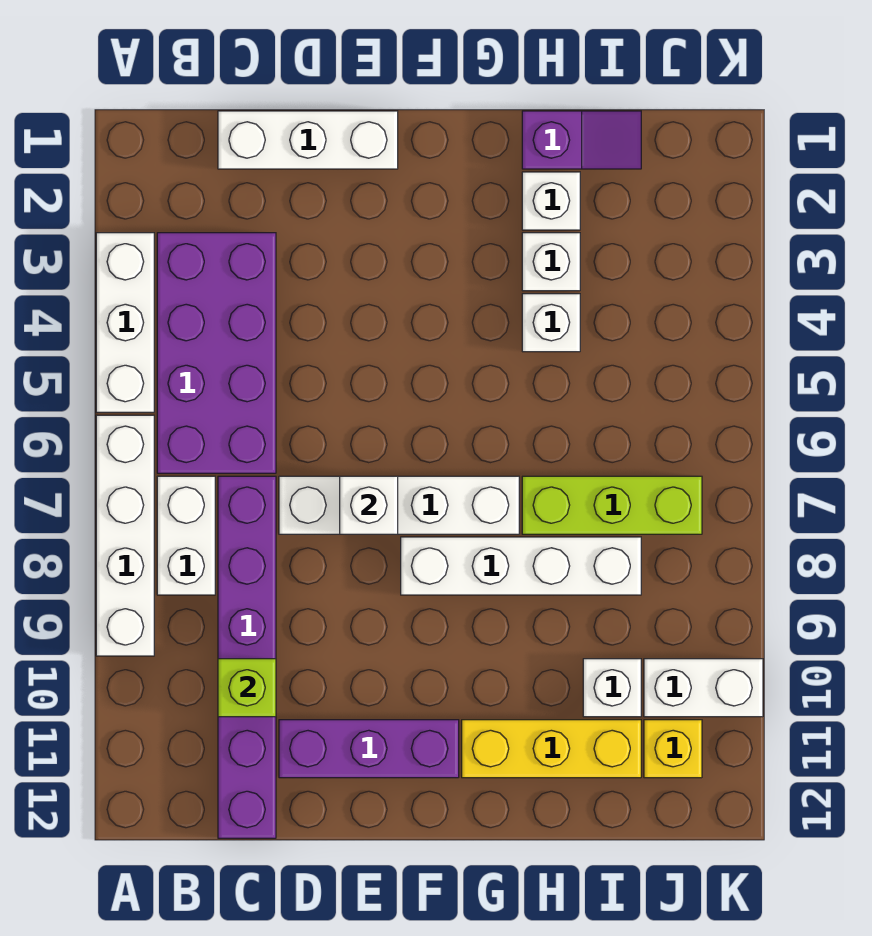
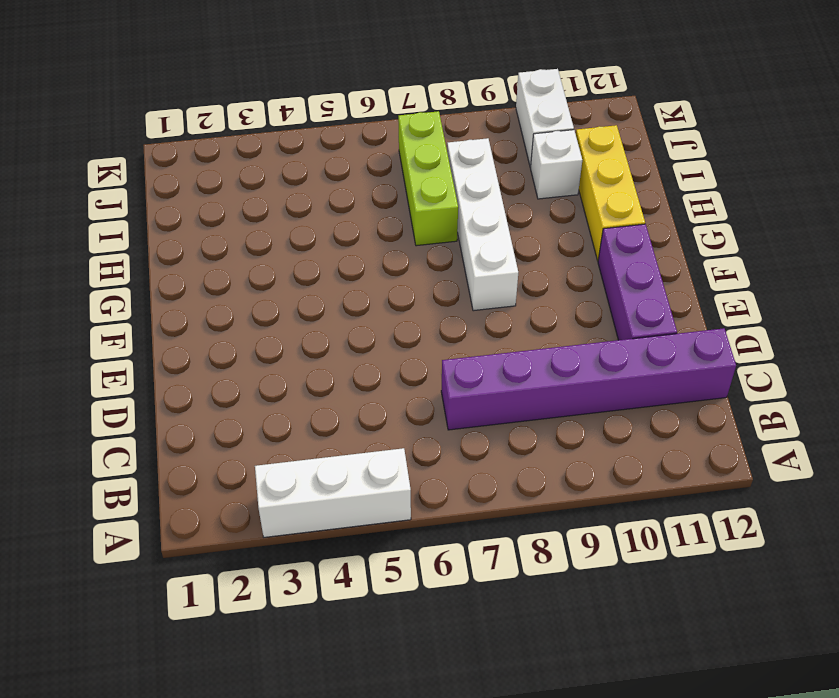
none -> white brick A6:A9 level 1
none -> purple brick B3:C6 level 1
none -> white brick B7:B8 level 1

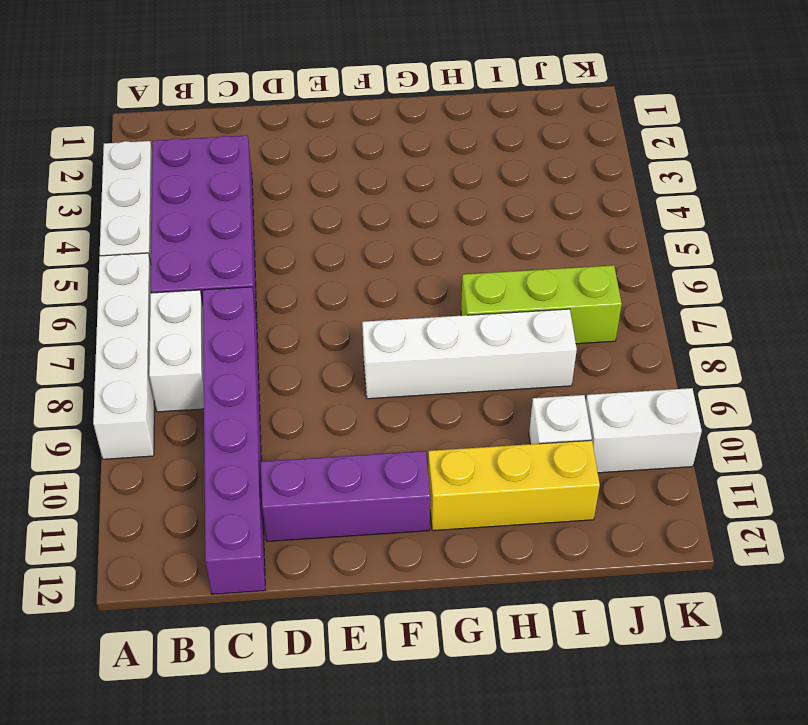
none -> white brick C1:E1 level 1
none -> white brick D7:G7 level 1
none -> purple slope H1:I1 level 1 top H

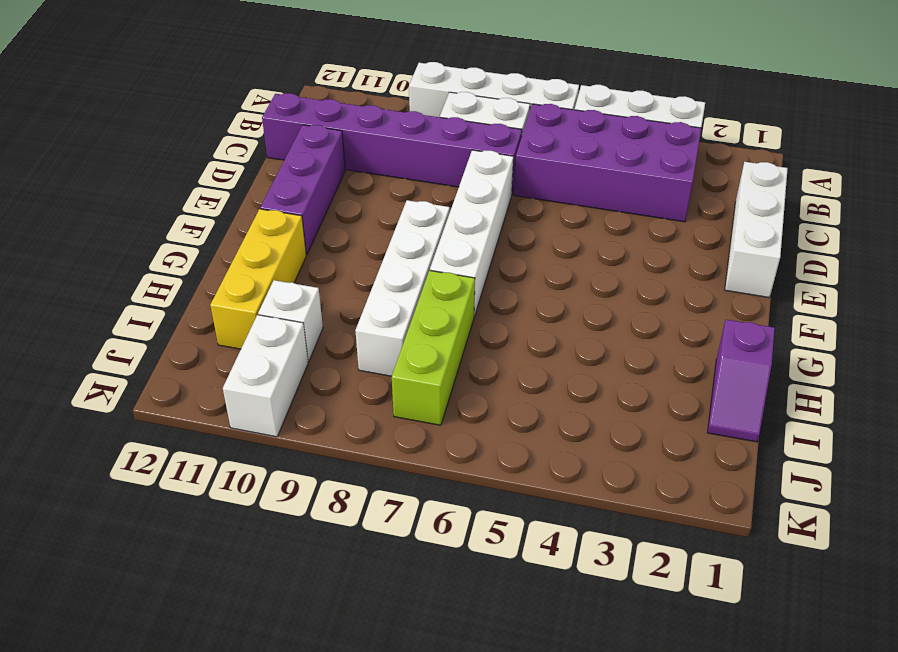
none -> white brick H2 level 1
none -> white brick H3 level 1
none -> white brick H4 level 1

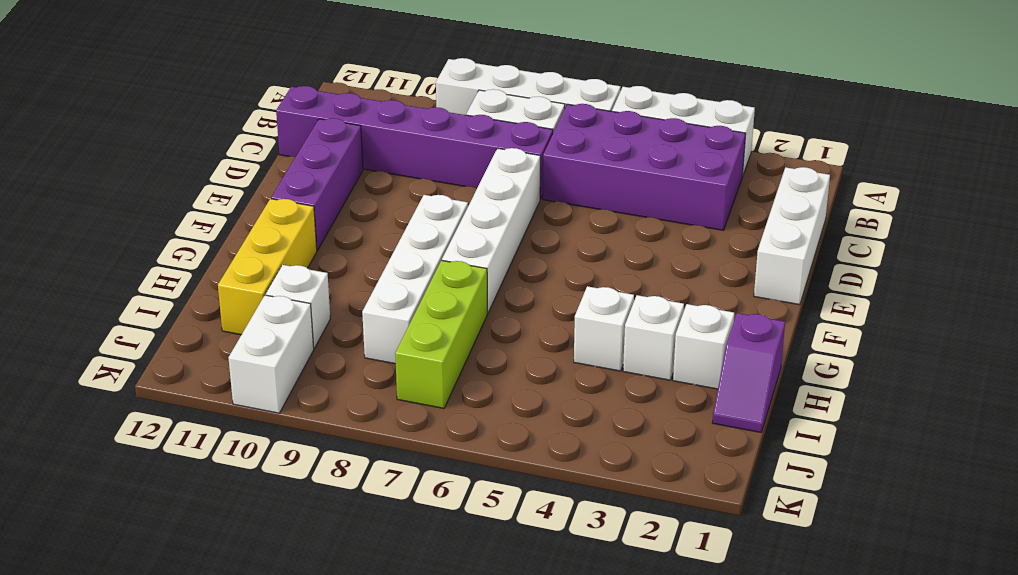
none -> yellow brick J11 level 1
none -> lime brick C10 level 2
none -> white brick E7 level 2

